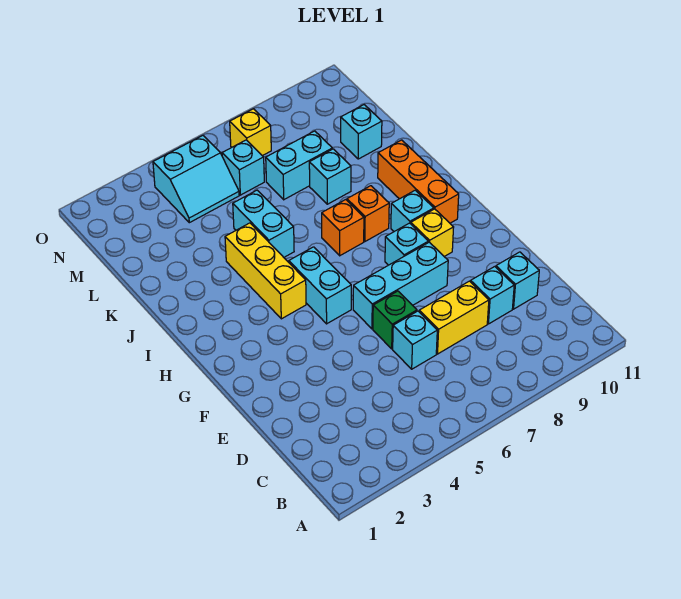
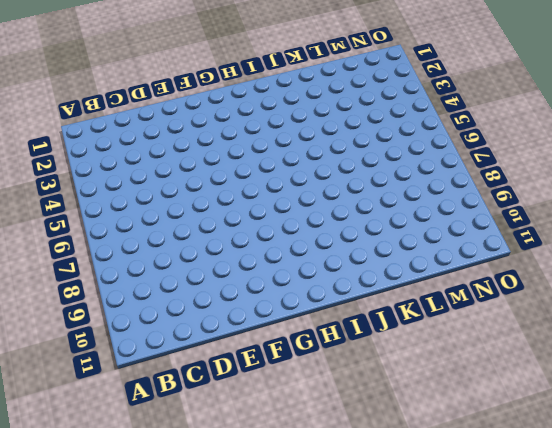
none -> cyan brick D6 level 1
none -> yellow brick D7:D8 level 1
none -> cyan brick D9 level 1

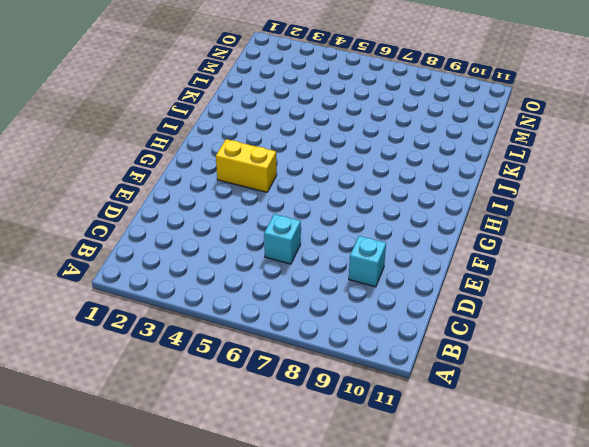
yellow brick G3:G4 level 1 -> yellow brick D7:D8 level 1
none -> cyan brick D10 level 1
none -> green brick E6 level 1
none -> cyan brick F6:F8 level 1

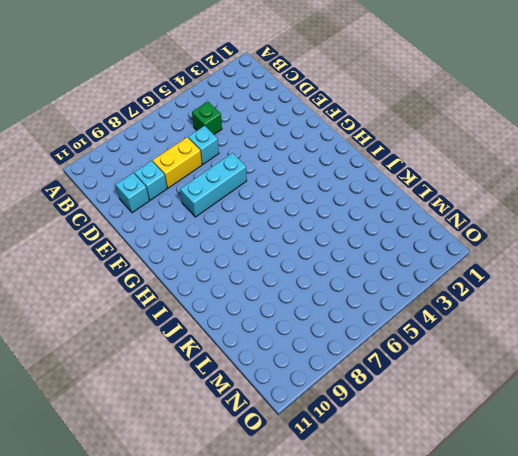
green brick C5 level 1 -> green brick E6 level 1
none -> cyan brick G5:H5 level 1
none -> cyan brick G8 level 1
none -> yellow brick G9 level 1

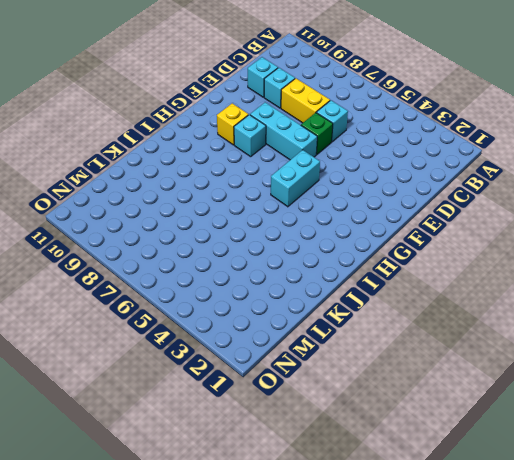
none -> yellow brick H4:J4 level 1
none -> cyan brick H9 level 1
none -> orange brick H10:J10 level 1

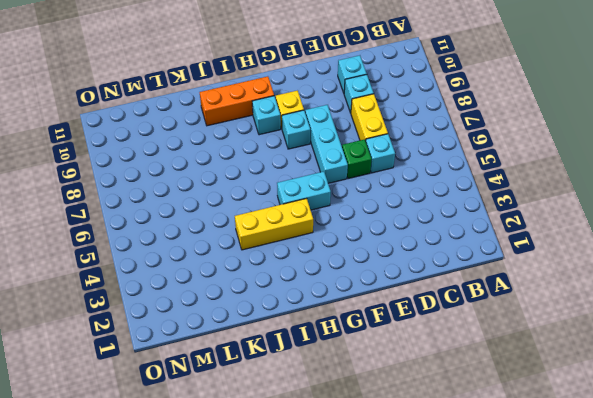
none -> orange brick I7 level 1
none -> orange brick I8 level 1
none -> cyan brick J5:K5 level 1

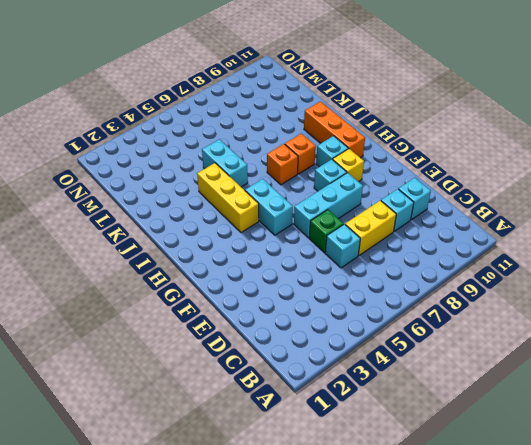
none -> cyan brick K8 level 1
none -> cyan brick L7:L8 level 1
none -> cyan brick L10 level 1

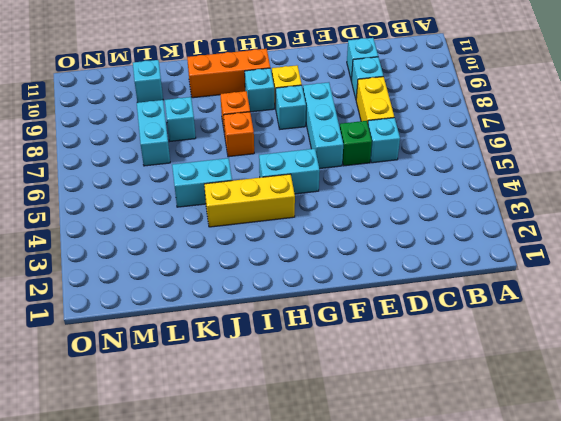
none -> cyan slope M4:N5 level 1 top N
none -> cyan brick M6 level 1
none -> yellow brick N7 level 1

